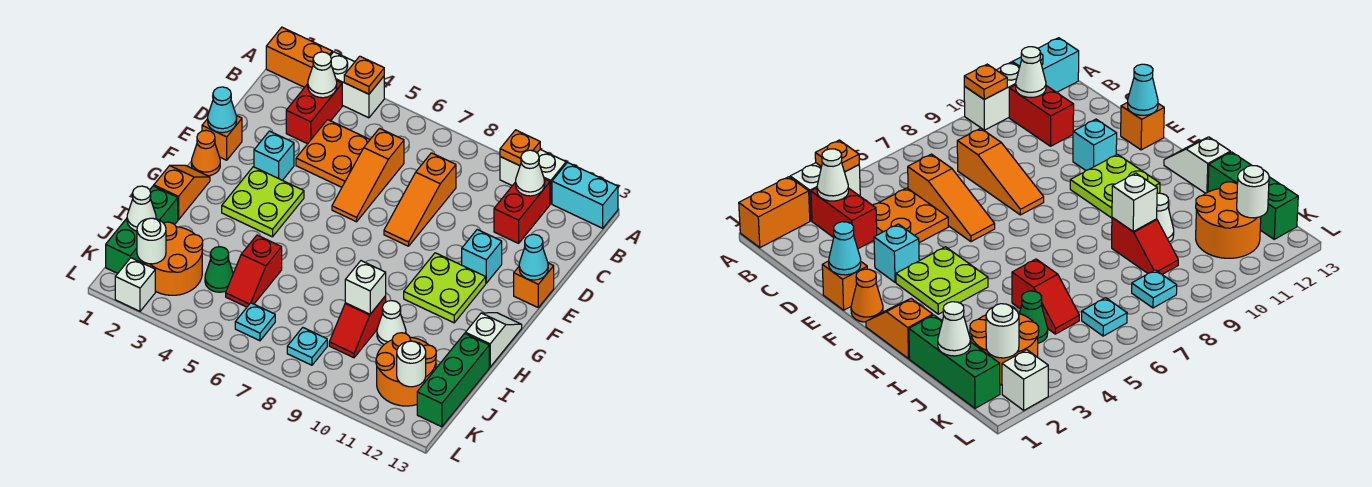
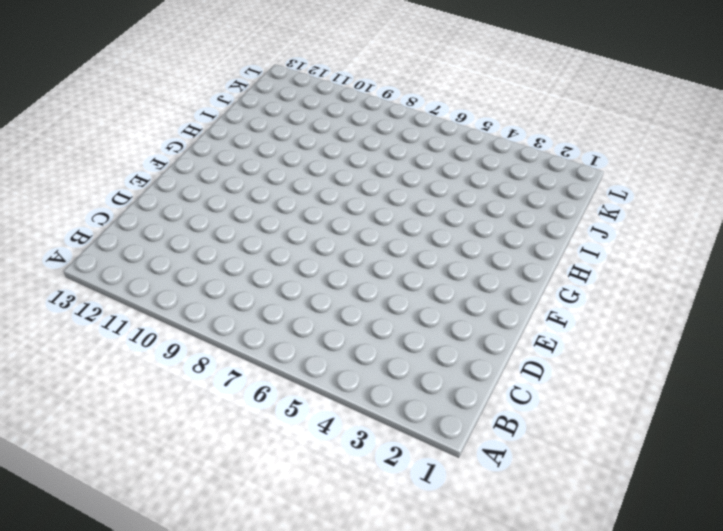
none -> orange brick A1:A2 level 1
none -> white brick A3:A4 level 1
none -> white brick A10:A11 level 1
none -> cyan brick A12:A13 level 1

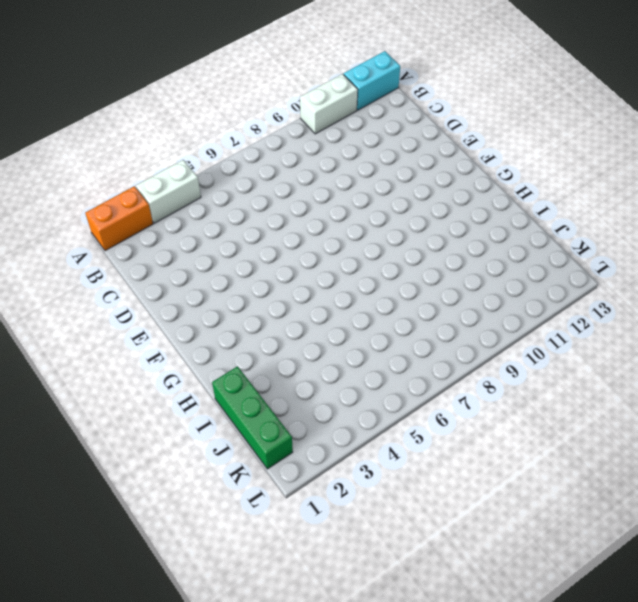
none -> red brick B3:C3 level 1
none -> red brick B11:C11 level 1
none -> orange plate C4:D5 level 1
none -> orange slope C6:E6 level 1 top C

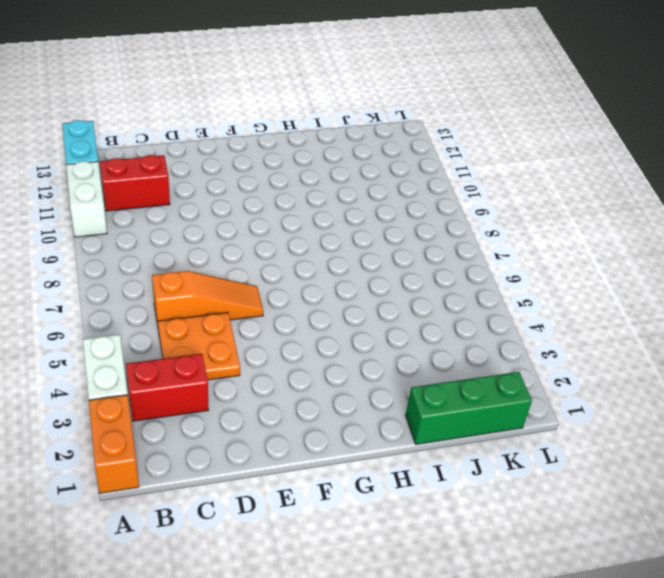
none -> orange slope C8:E8 level 1 top C
none -> orange brick E1 level 1
none -> cyan brick E3 level 1
none -> cyan brick E11 level 1

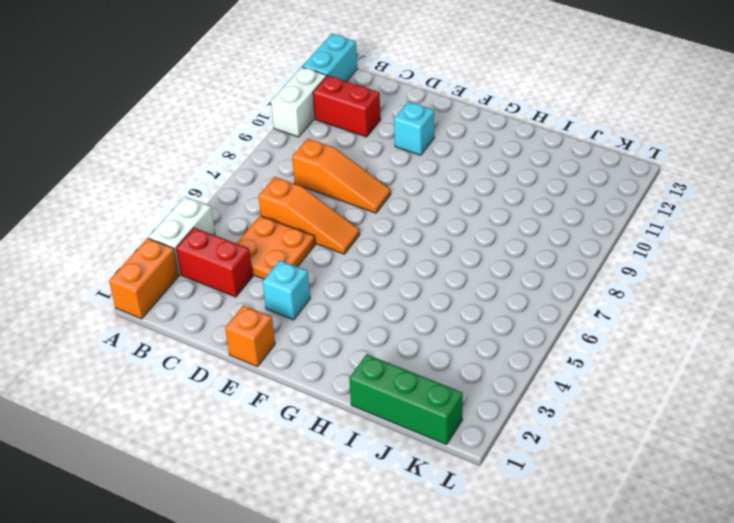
none -> orange brick E13 level 1
none -> orange cone F1 level 1
none -> lime plate F3:G4 level 1
none -> lime plate F10:G11 level 1

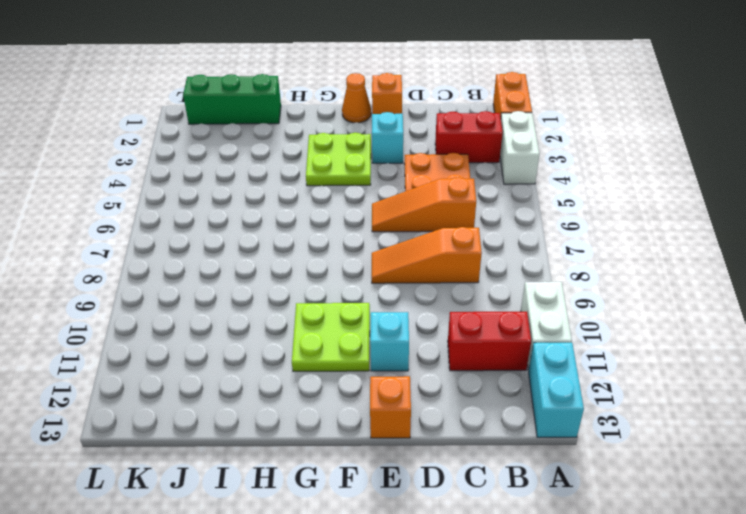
none -> orange slope G1:H1 level 1 top H
none -> white slope G13:H13 level 1 top H
none -> red slope I5:J5 level 1 top I
none -> red slope I9:J9 level 1 top I

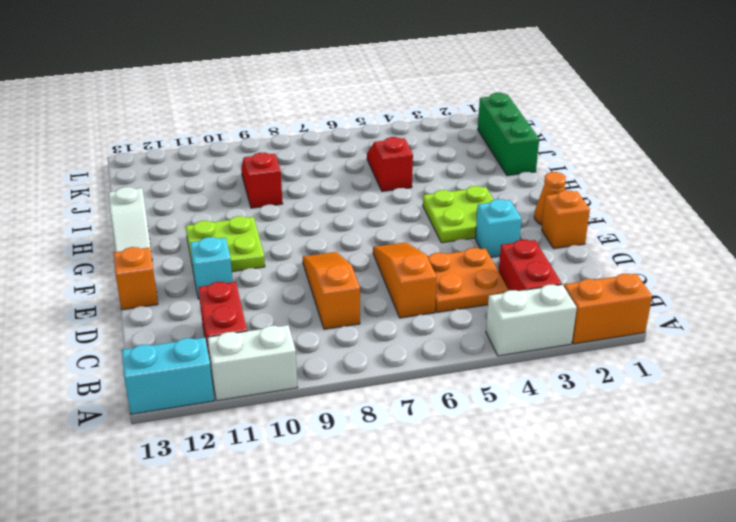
none -> orange slope G1:H1 level 1 top H
none -> white cone I10 level 1
none -> green brick I13:K13 level 1
none -> orange round brick J2:K3 level 1

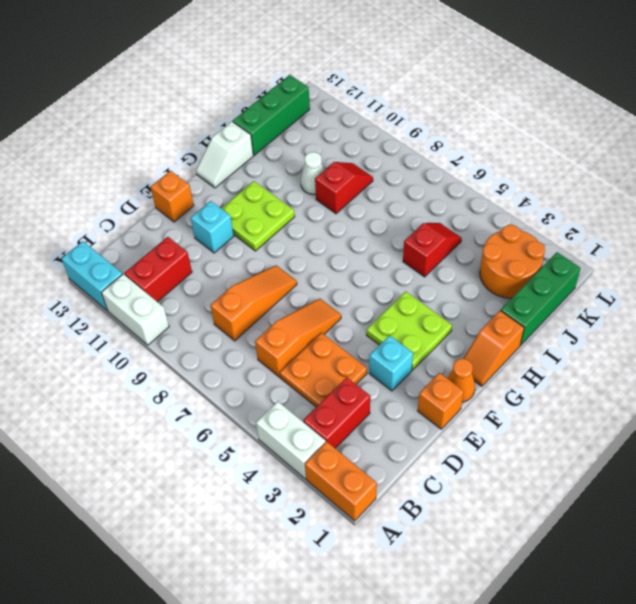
none -> green cone J4 level 1
none -> orange round brick J11:K12 level 1
none -> cyan plate K6 level 1
none -> cyan plate K8 level 1

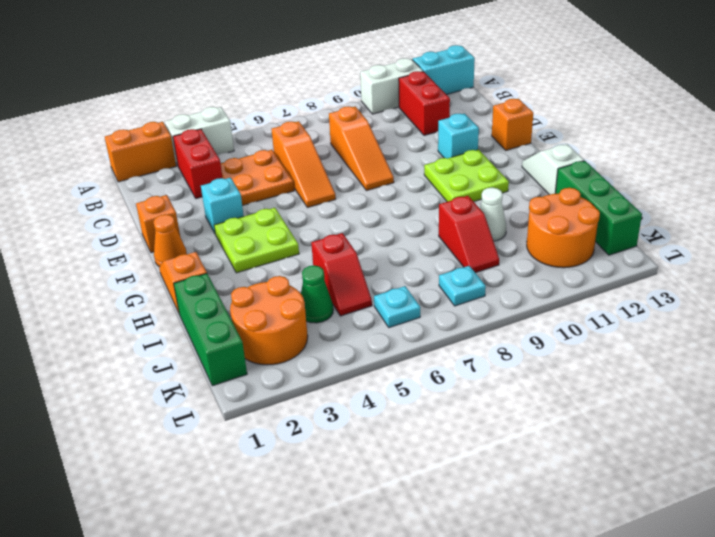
none -> white brick L2 level 1
none -> orange plate A4 level 2
none -> orange plate A10 level 2
none -> white cone B3 level 2

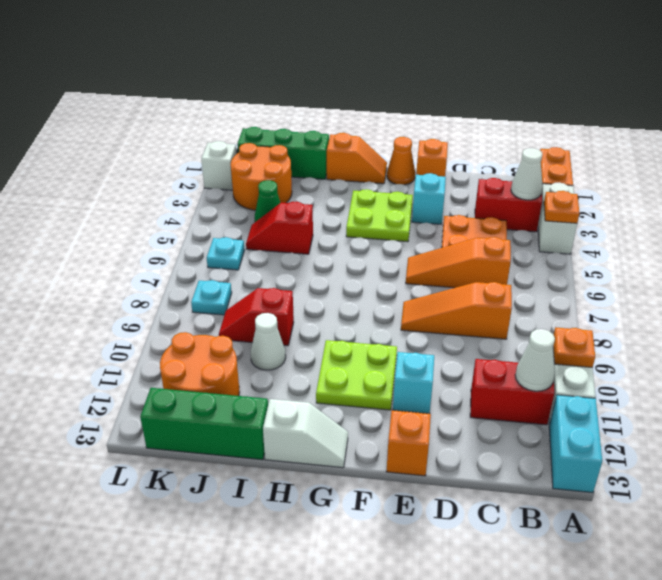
none -> cyan cone E1 level 2
none -> cyan cone E13 level 2
none -> white brick I9 level 2
none -> white cone J1 level 2

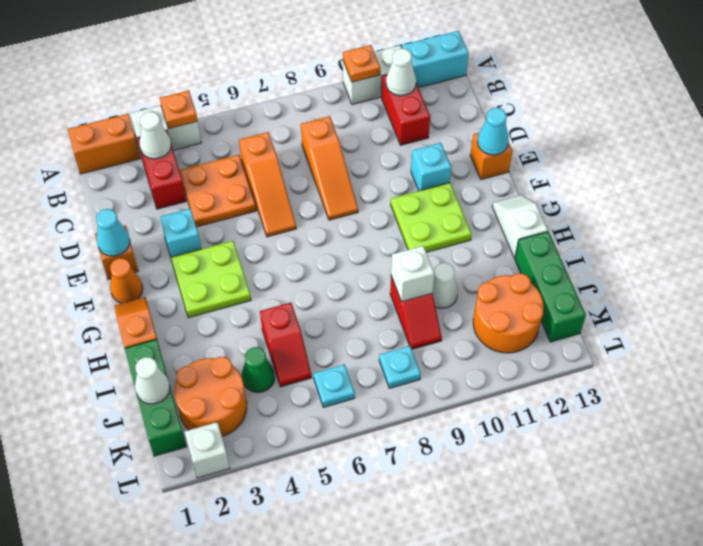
none -> white round brick K2 level 2
none -> white round brick K12 level 2

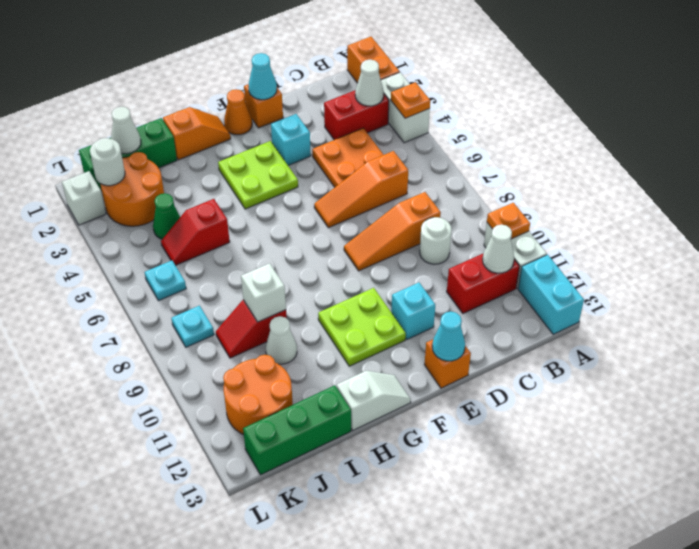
white round brick C9 level 1 -> white round brick K12 level 2

